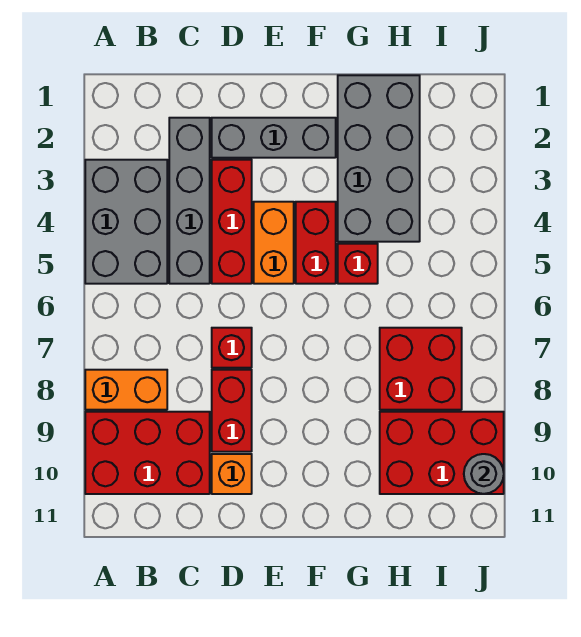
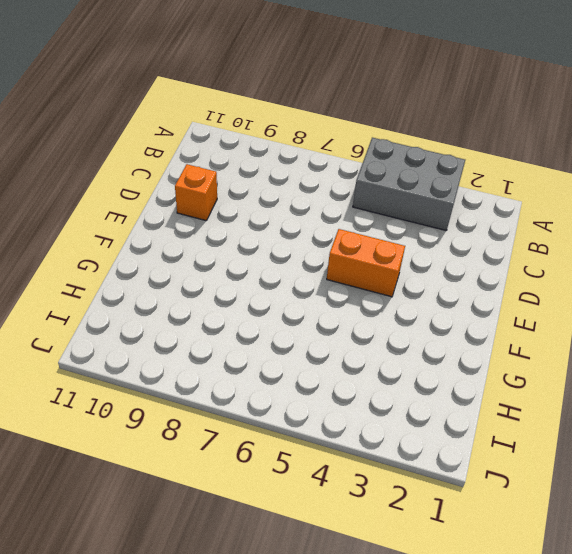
none -> orange brick A8:B8 level 1
none -> red brick A9:C10 level 1
none -> grey brick C2:C5 level 1

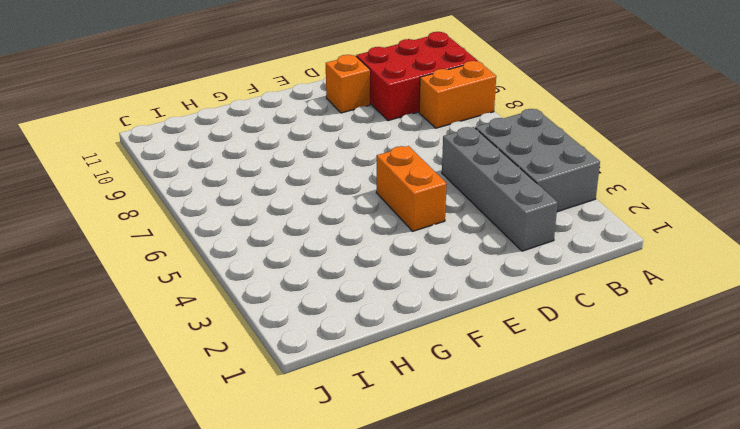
none -> grey brick D2:F2 level 1
none -> red brick D3:D5 level 1
none -> red brick D7 level 1

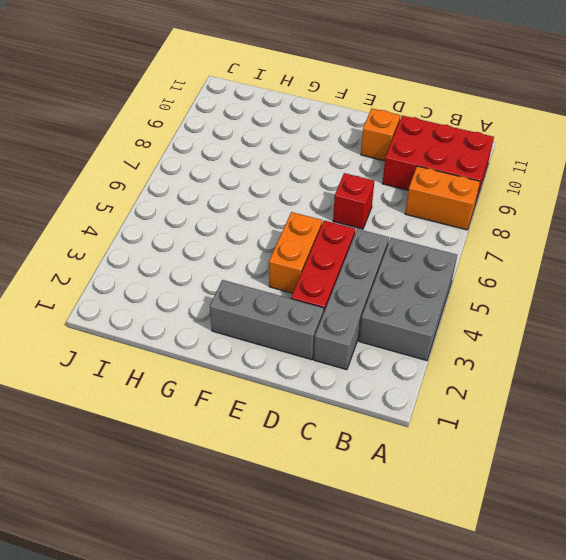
none -> red brick D8:D9 level 1
none -> red brick F4:F5 level 1
none -> grey brick G1:H4 level 1

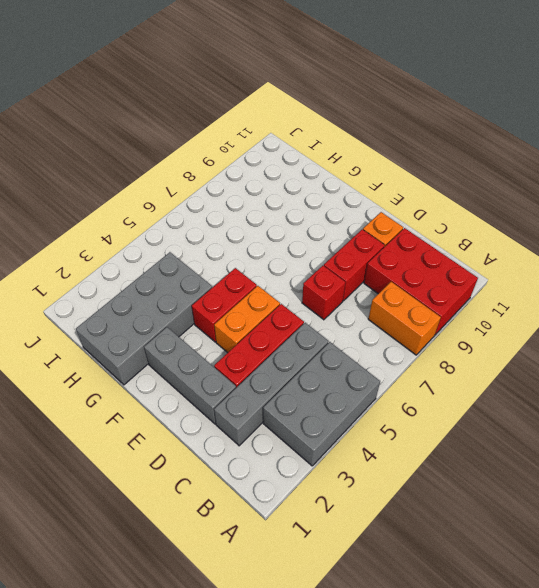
none -> red brick G5 level 1
none -> red brick H7:I8 level 1
none -> red brick H9:J10 level 1

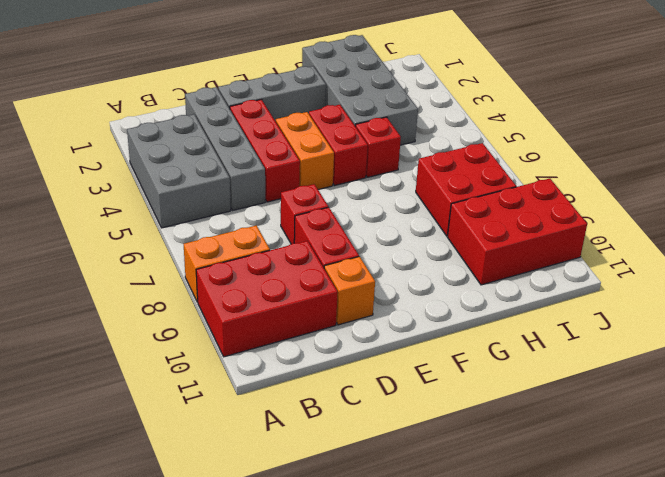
none -> grey round brick J10 level 2

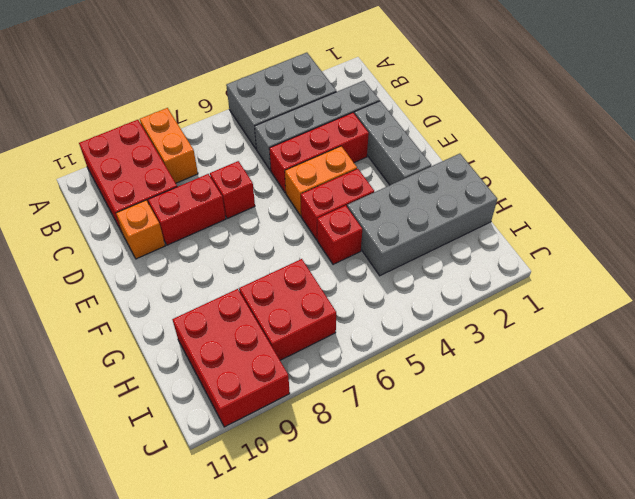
none -> grey round brick J10 level 2

